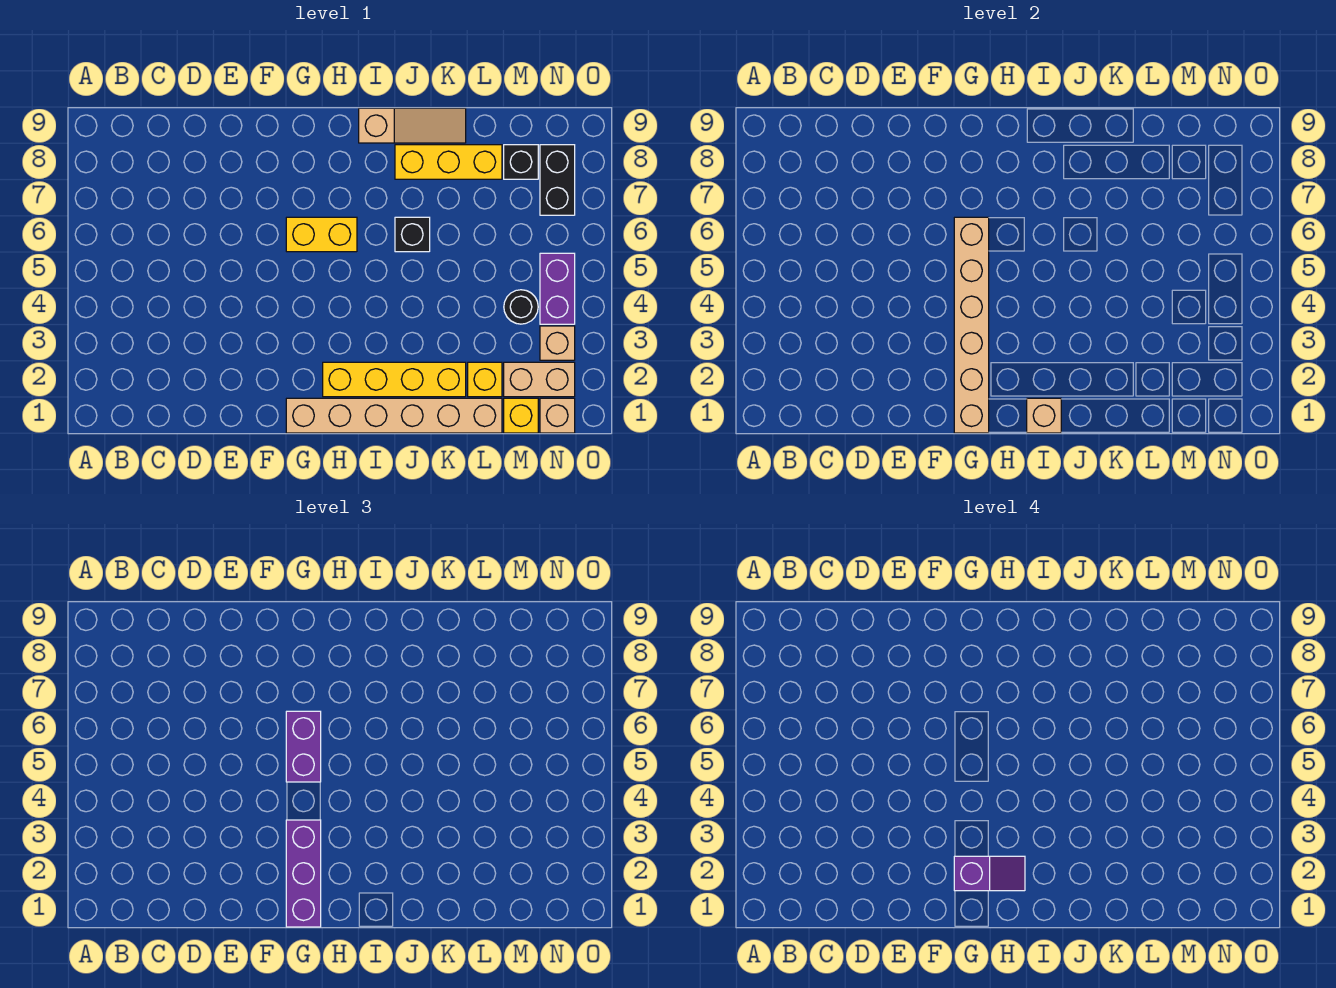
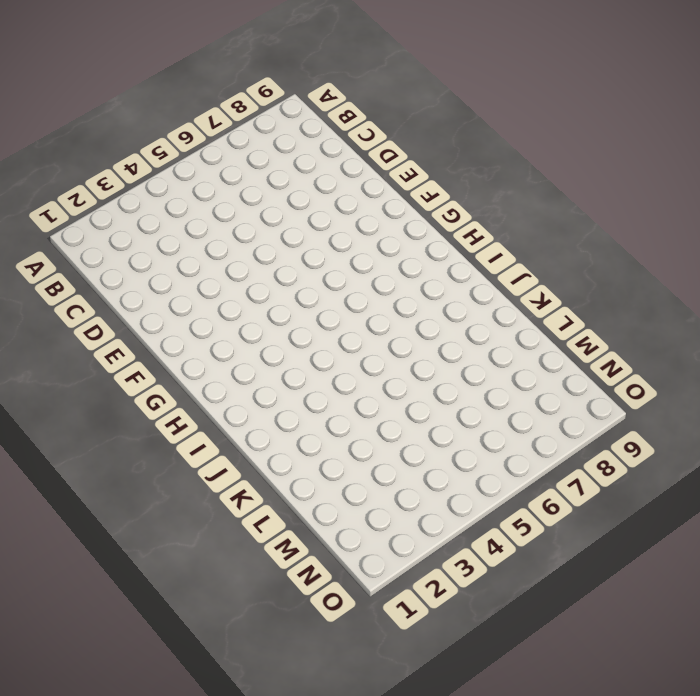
none -> tan brick G1:L1 level 1
none -> yellow brick G6:H6 level 1
none -> yellow brick H2:K2 level 1

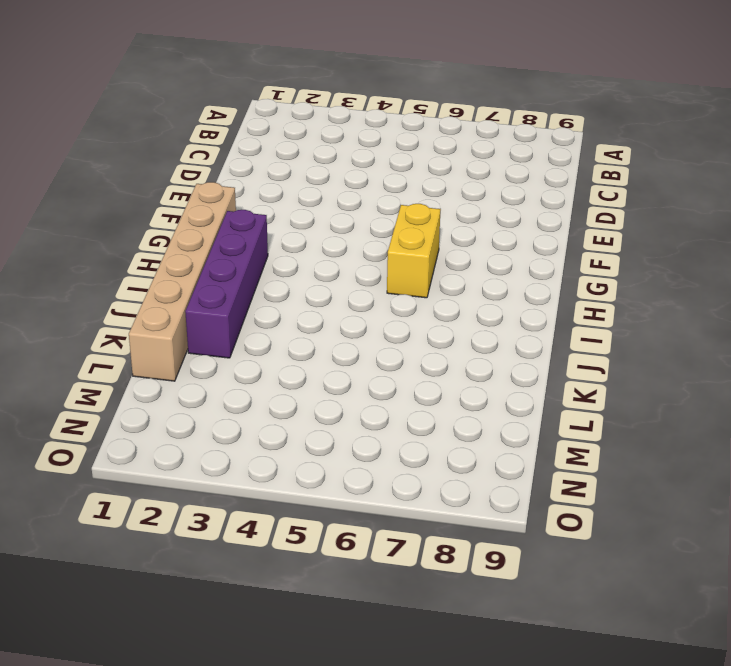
purple brick H2:K2 level 1 -> yellow brick H2:K2 level 1
none -> tan slope I9:K9 level 1 top I
none -> black brick J6 level 1
none -> yellow brick J8:L8 level 1

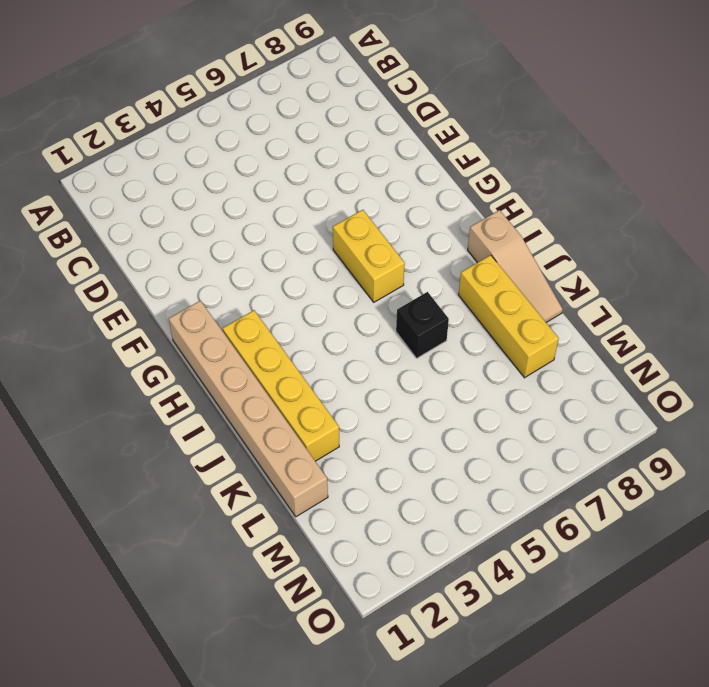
none -> yellow brick L2 level 1
none -> yellow brick M1 level 1
none -> tan brick M2:N2 level 1

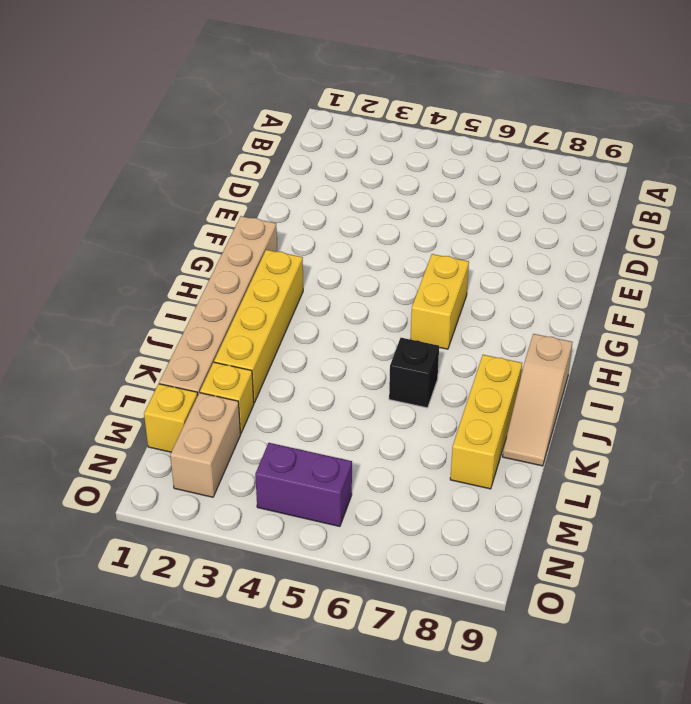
none -> black round brick M4 level 1
none -> black brick M8 level 1
none -> tan brick N1 level 1

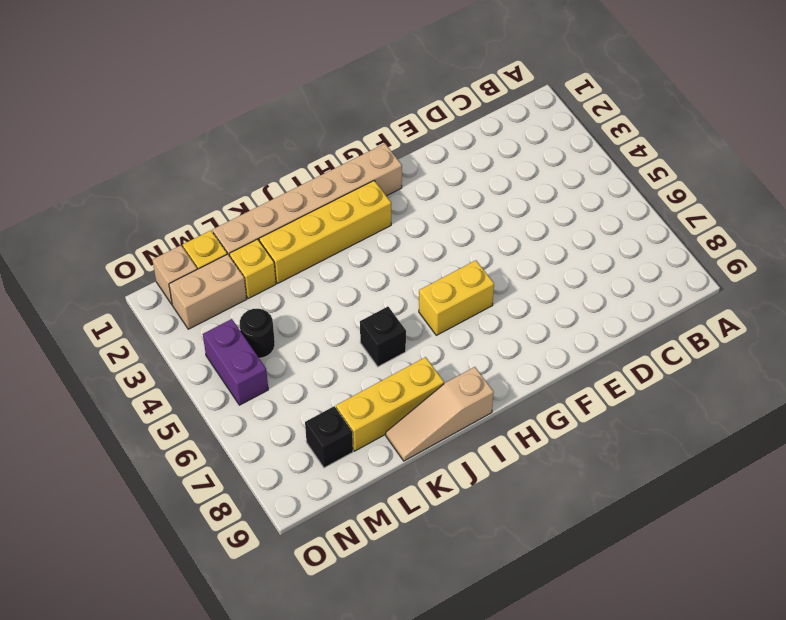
none -> tan brick N3 level 1
none -> black brick N7:N8 level 1
none -> tan brick G1:G6 level 2

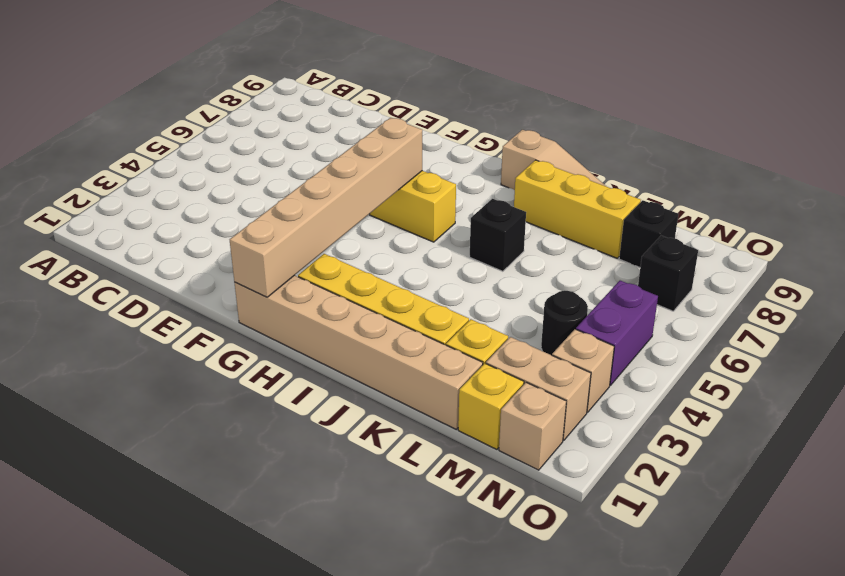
black brick N7 level 1 -> black brick N7:N8 level 1
none -> tan brick I1 level 2
none -> purple brick G1:G3 level 3
none -> purple brick G5:G6 level 3

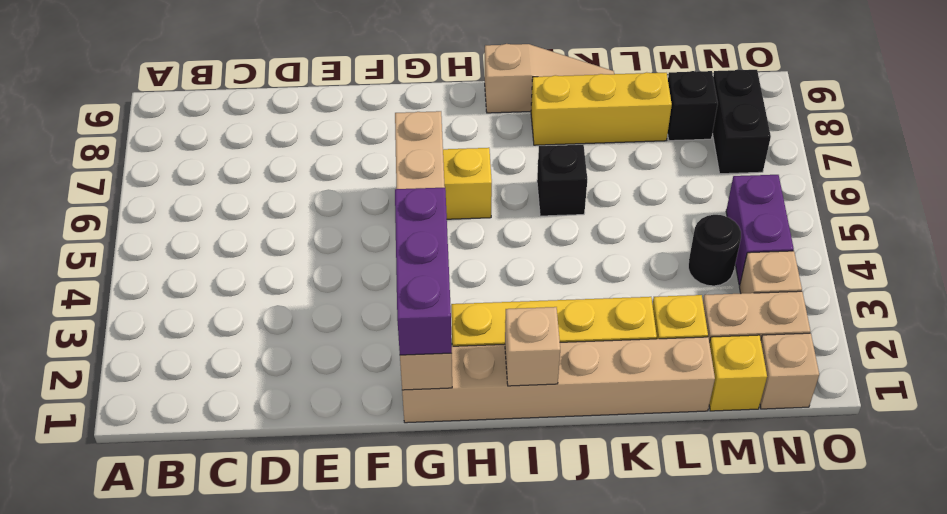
none -> purple brick G5:G6 level 3
none -> purple slope G2:H2 level 4 top G

